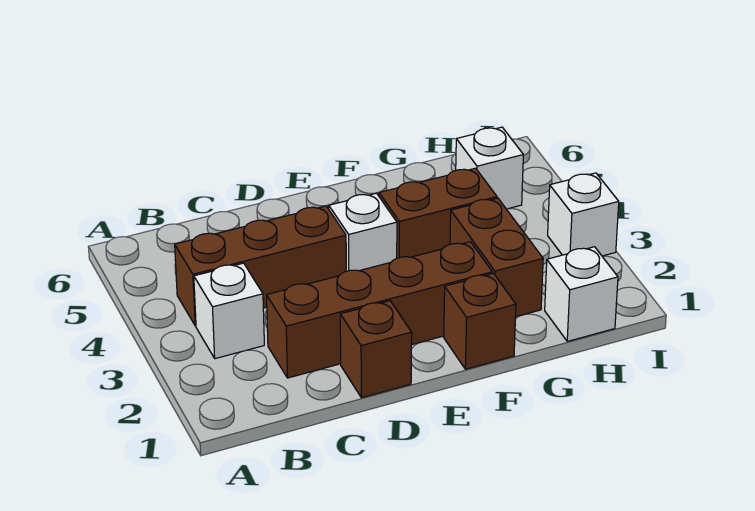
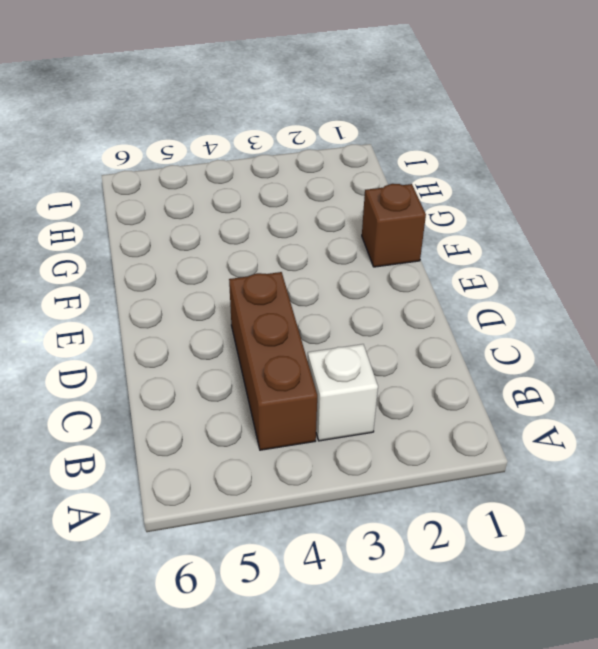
none -> brown brick C2:F2 level 1
none -> brown brick D1 level 1

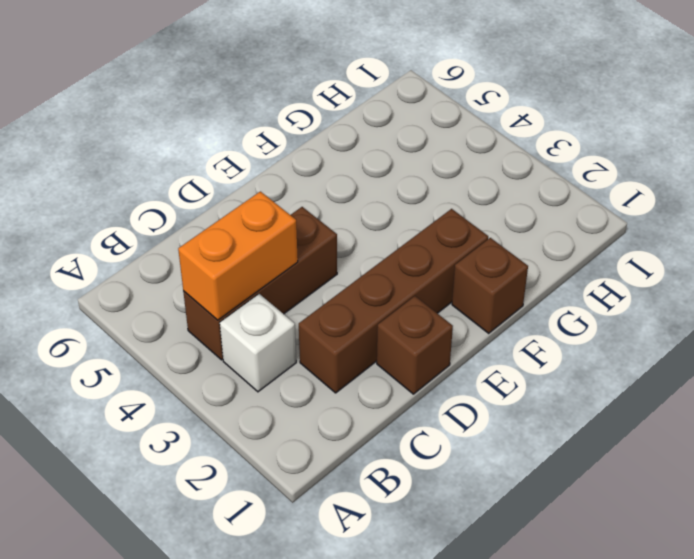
orange brick B4:C4 level 2 -> none
none -> white brick E4 level 1
none -> brown brick F4:G4 level 1

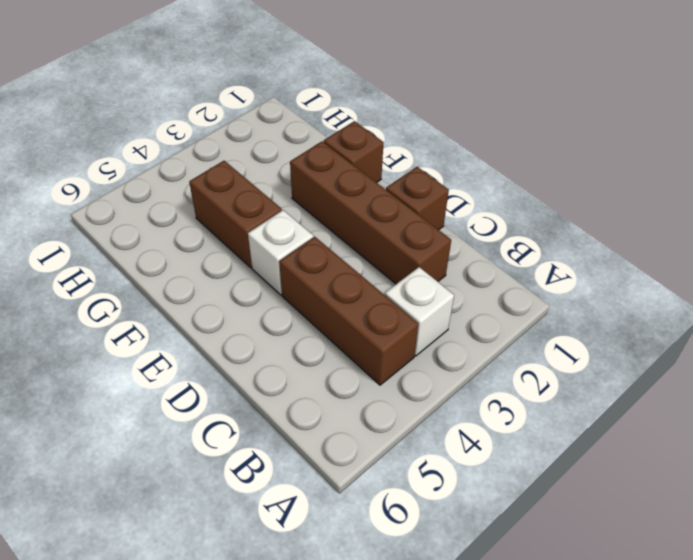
none -> brown brick G2:G3 level 1
none -> white brick H1 level 1

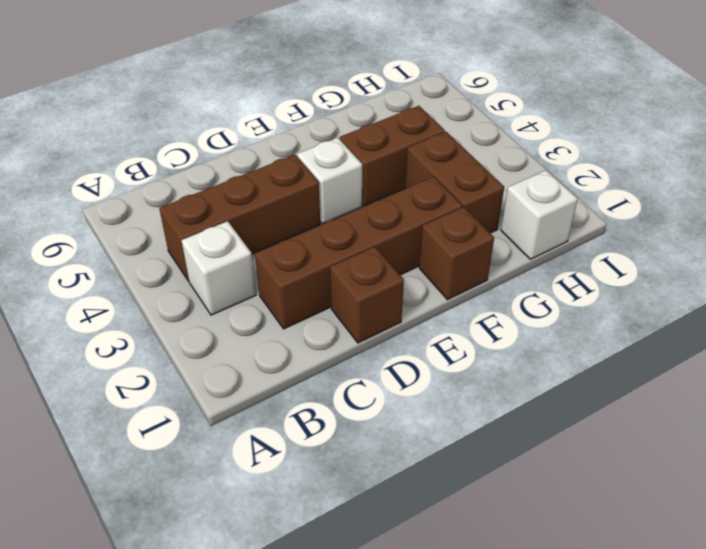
none -> white brick H5 level 1
none -> white brick I3 level 1

